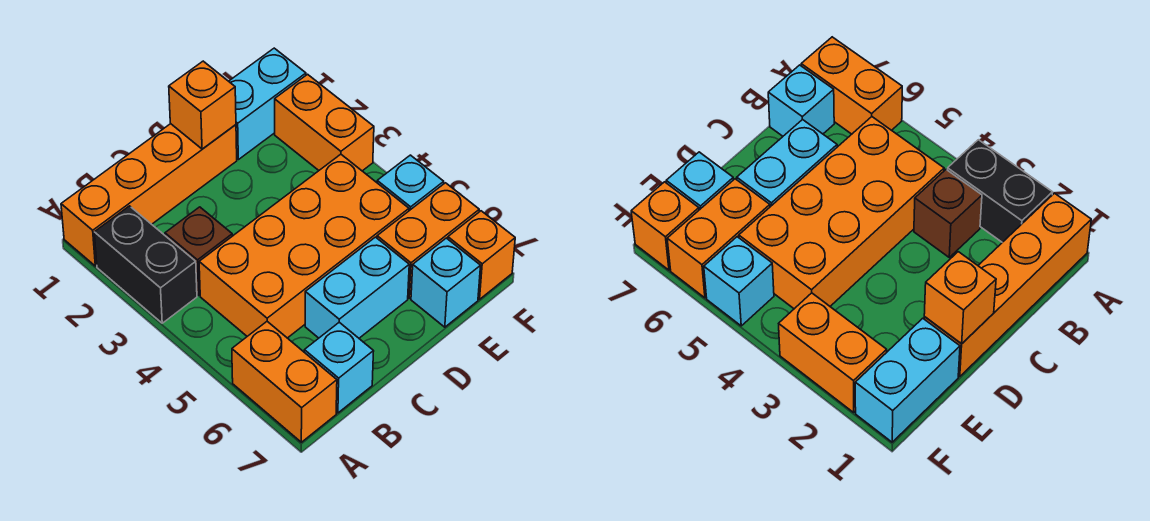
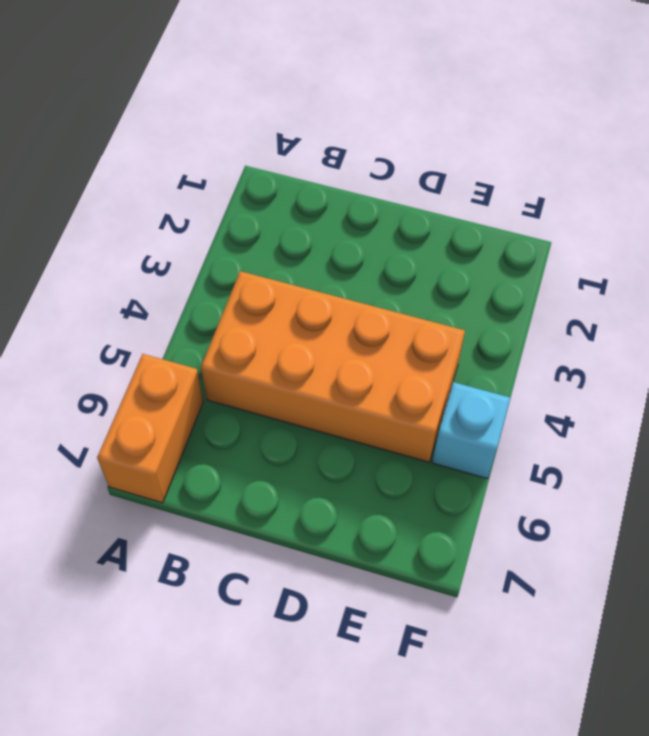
none -> orange brick A1:D1 level 1
none -> black brick A2:A3 level 1
none -> brown brick B3 level 1

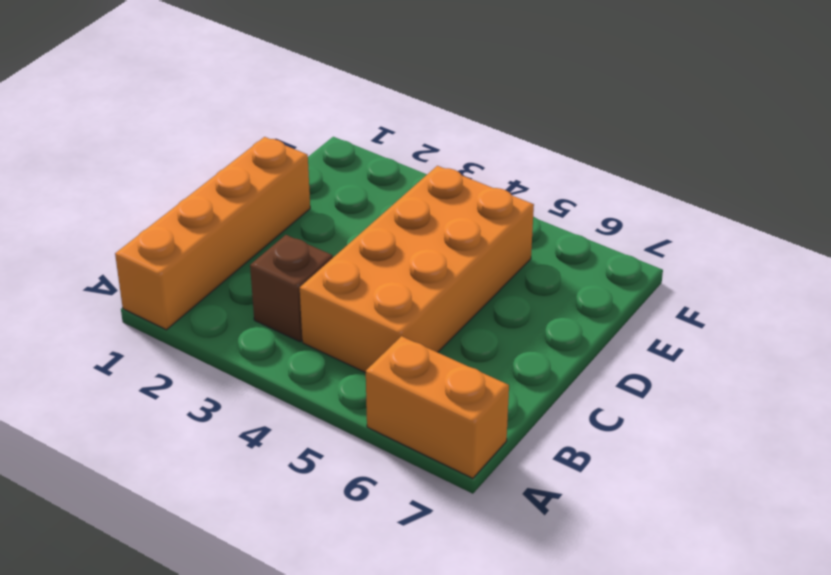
none -> black brick A2:A3 level 1
none -> cyan brick B7 level 1
none -> cyan brick C6:D6 level 1

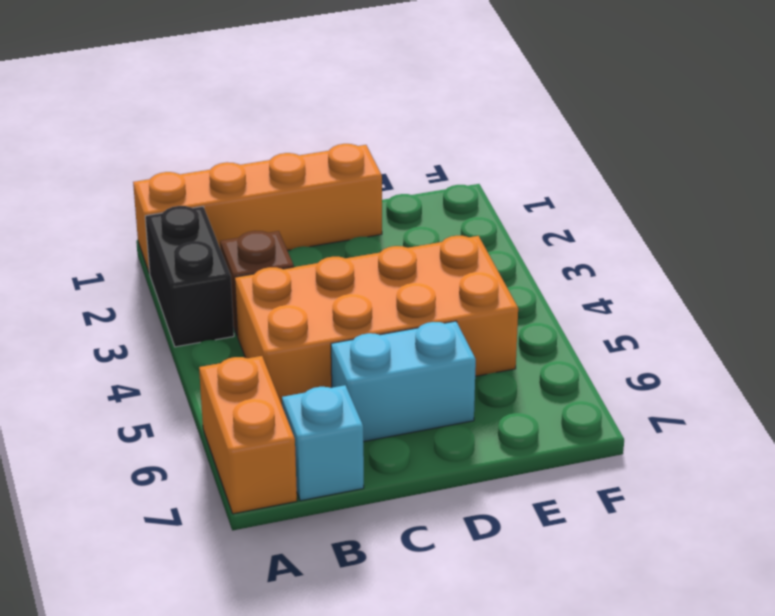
none -> cyan brick E1:F1 level 1
none -> orange brick E6:F6 level 1
none -> cyan brick E7 level 1

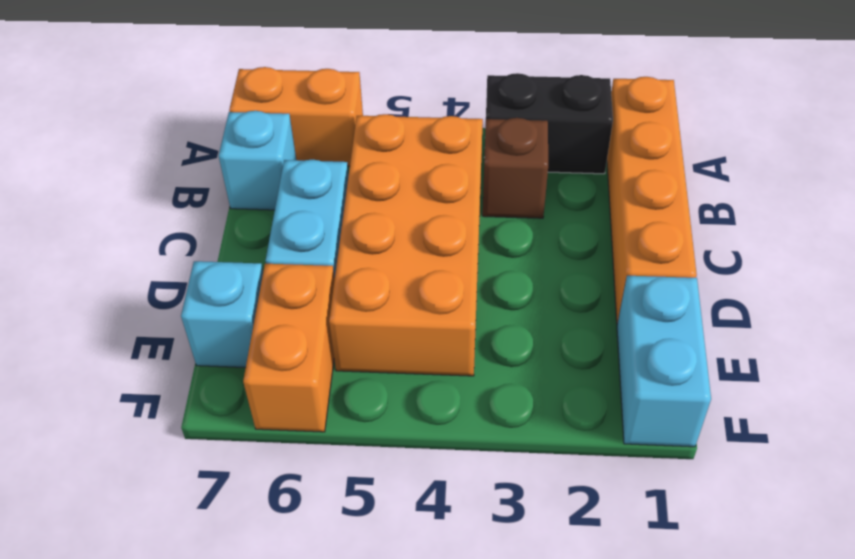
none -> orange brick F2:F3 level 1
none -> cyan brick F5 level 1
none -> orange brick F7 level 1

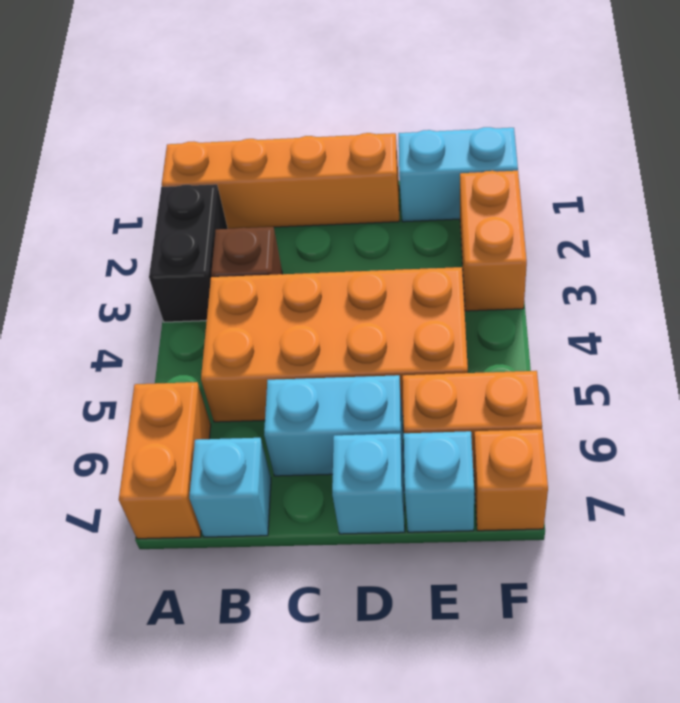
cyan brick D7 level 1 -> cyan brick F5 level 1
none -> orange brick D1 level 2

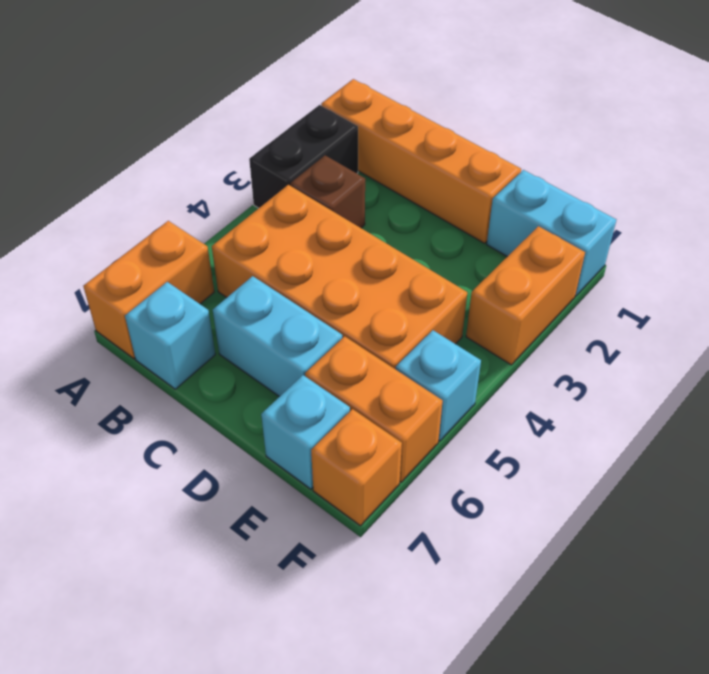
none -> orange brick D1 level 2

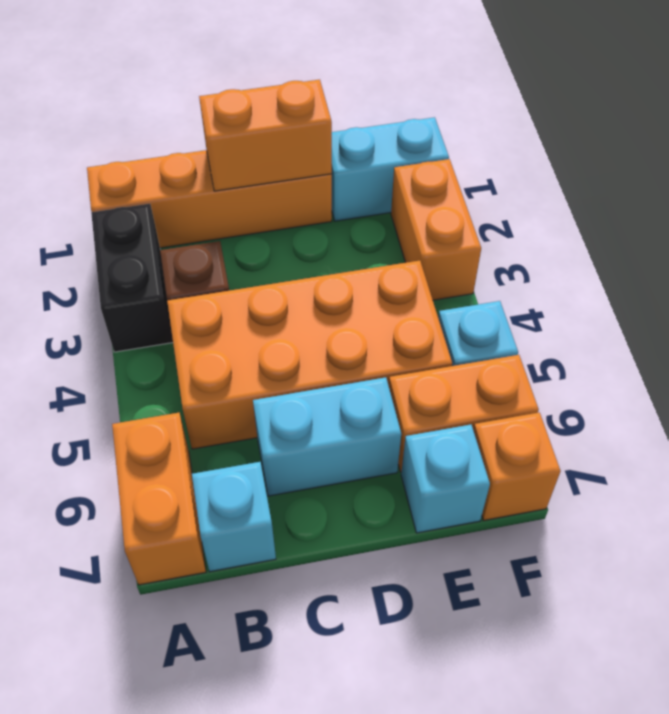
orange brick C1:D1 level 2 -> orange brick D1 level 2

